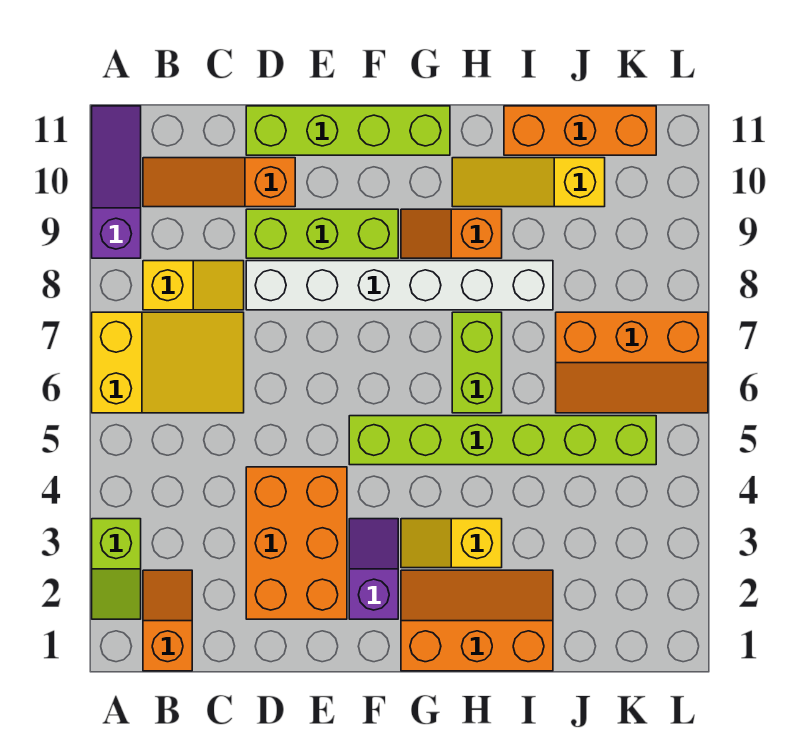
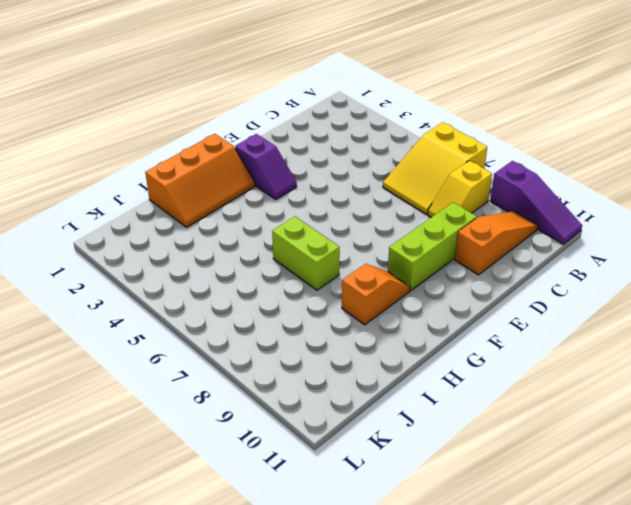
none -> lime slope A2:A3 level 1 top 3
none -> orange slope B1:B2 level 1 top 1
none -> orange brick D2:E4 level 1

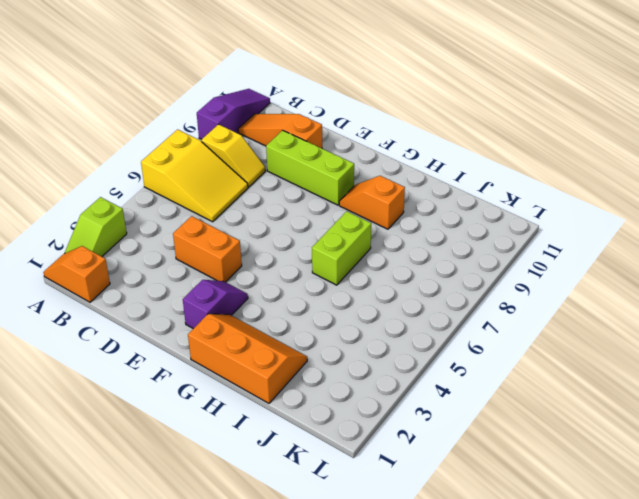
orange slope A1:B1 level 1 top B -> orange slope B1:B2 level 1 top 1
orange brick D4:E4 level 1 -> orange brick D2:E4 level 1
none -> white brick D8:I8 level 1
none -> lime brick D11:G11 level 1
none -> lime brick F5:K5 level 1

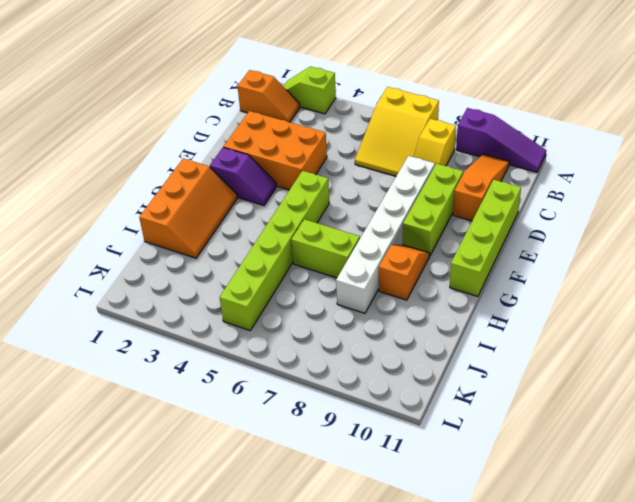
none -> yellow slope G3:H3 level 1 top H
none -> yellow slope H10:J10 level 1 top J
none -> orange brick I11:K11 level 1

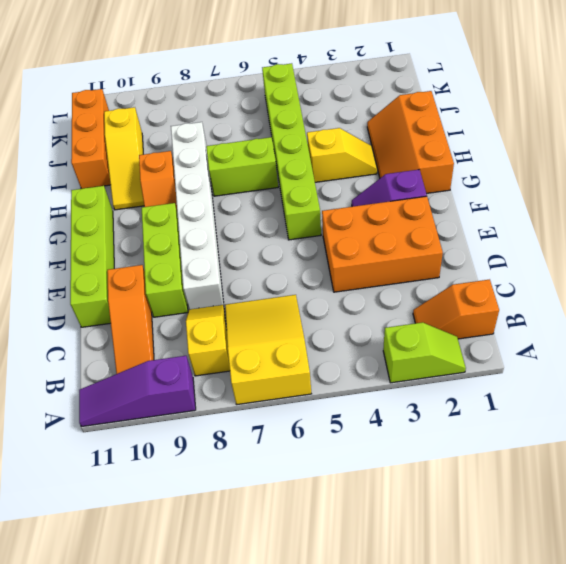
yellow slope H3:H4 level 1 top 4 -> yellow slope G3:H3 level 1 top H
none -> orange slope J6:L7 level 1 top 7

